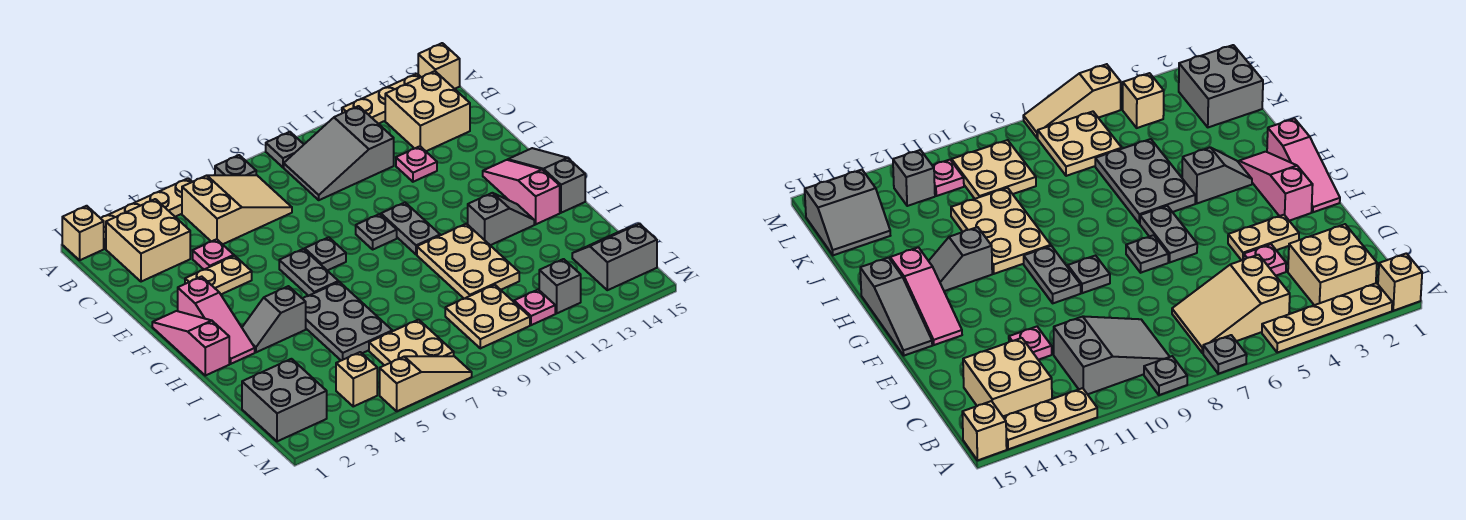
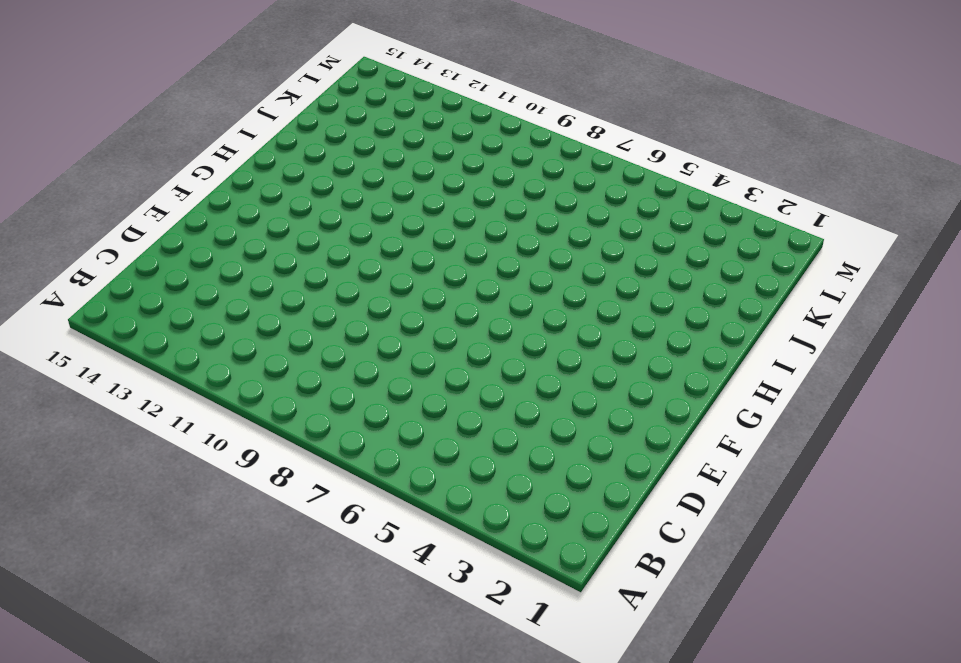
none -> tan brick A1 level 1
none -> tan plate A2:A5 level 1
none -> grey plate A7 level 1
none -> grey plate A9 level 1

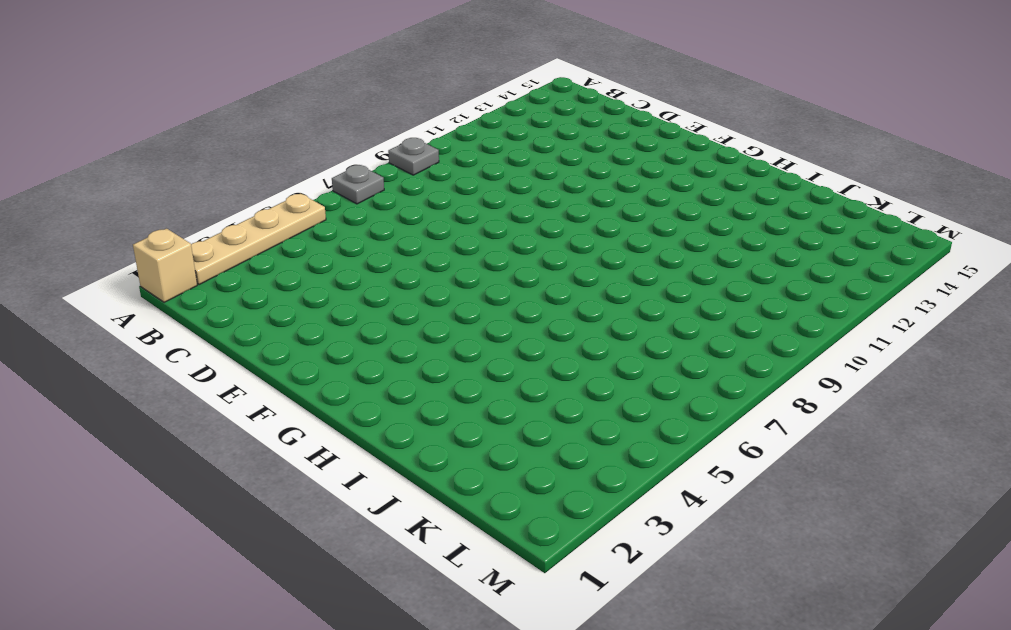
none -> tan plate A12:A14 level 1
none -> tan brick A15 level 1
none -> tan brick B2:C3 level 1
none -> tan slope B5:C7 level 1 top 5

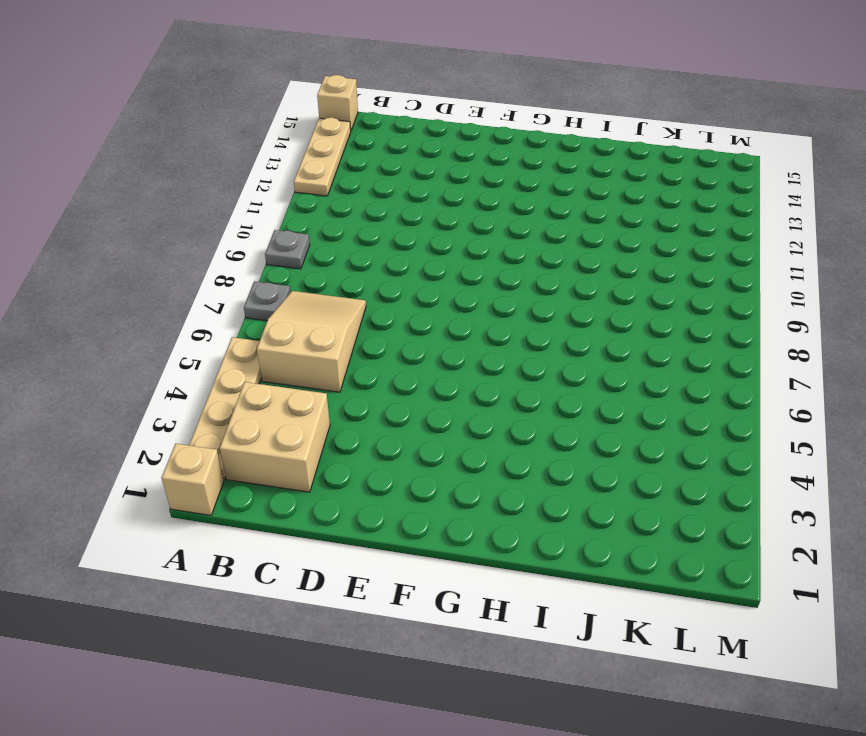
none -> grey slope B9:C11 level 1 top 11
none -> tan brick B13:C14 level 1
none -> pink plate D4 level 1
none -> pink plate D12 level 1

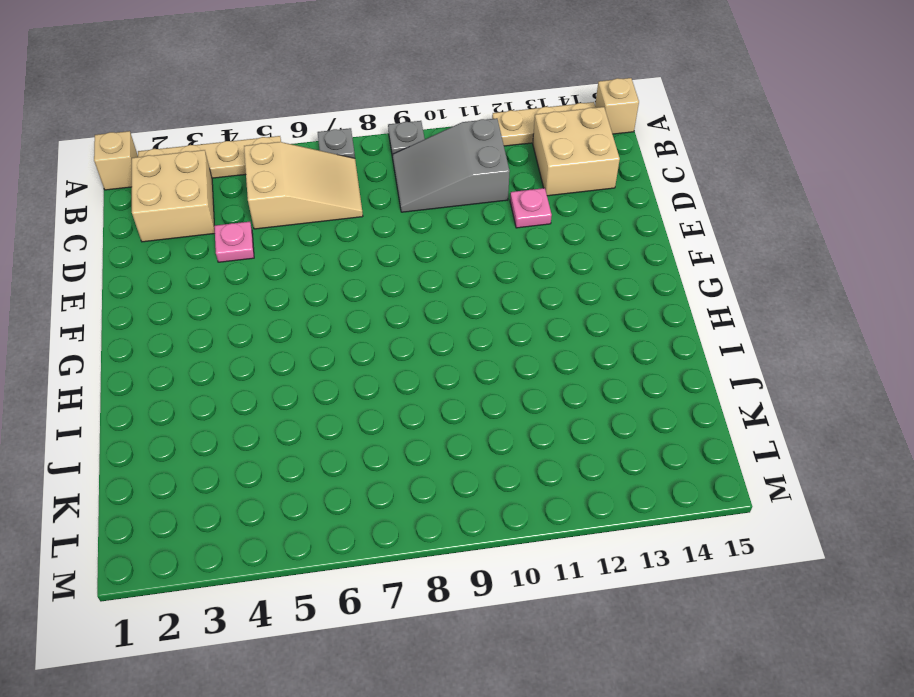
none -> tan plate E3:E4 level 1
none -> pink slope F1:H1 level 1 top H
none -> pink slope F2:H2 level 1 top F
none -> grey plate F6:G6 level 1

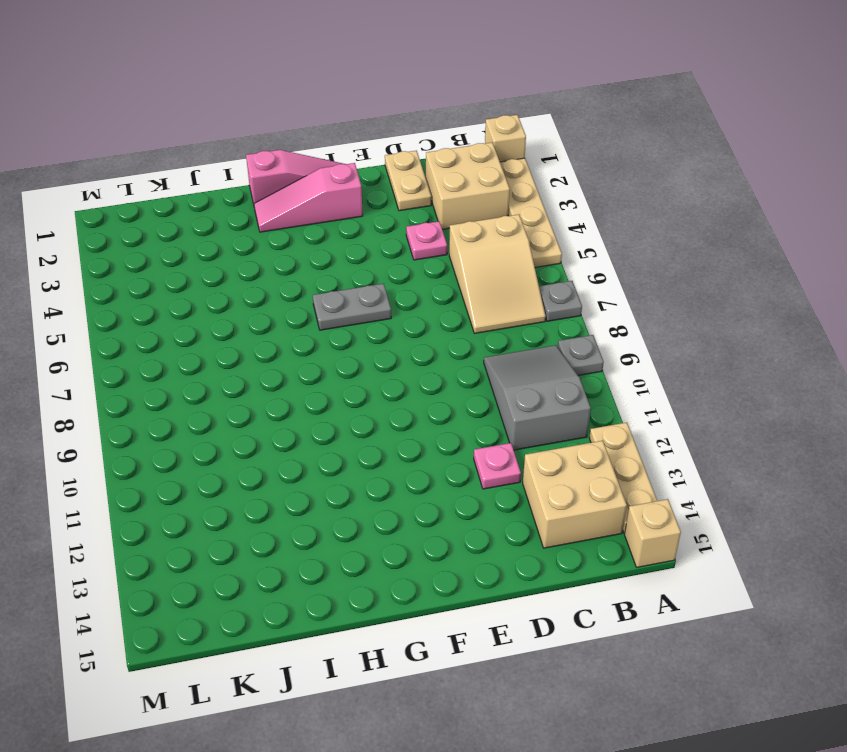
tan plate D1:D2 level 1 -> tan plate E3:E4 level 1
none -> grey plate F7 level 1
none -> grey plate F9 level 1
none -> grey plate F10:G10 level 1
none -> pink slope F14:H14 level 1 top H

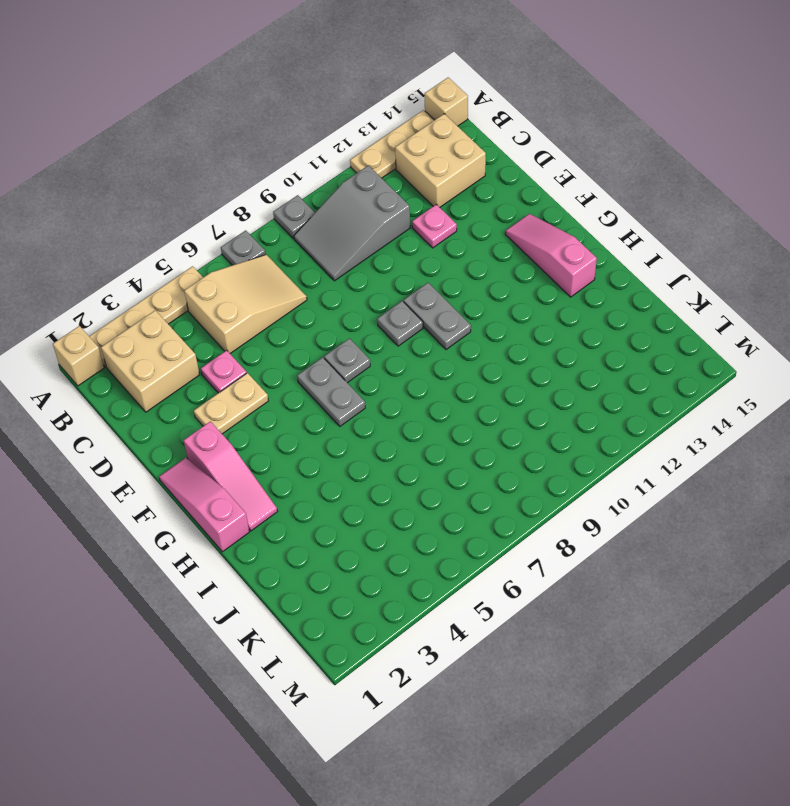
none -> grey slope F15:H15 level 1 top H
none -> grey slope H3:H4 level 1 top 4
none -> grey plate H5:J6 level 1
none -> tan plate H10:J11 level 1

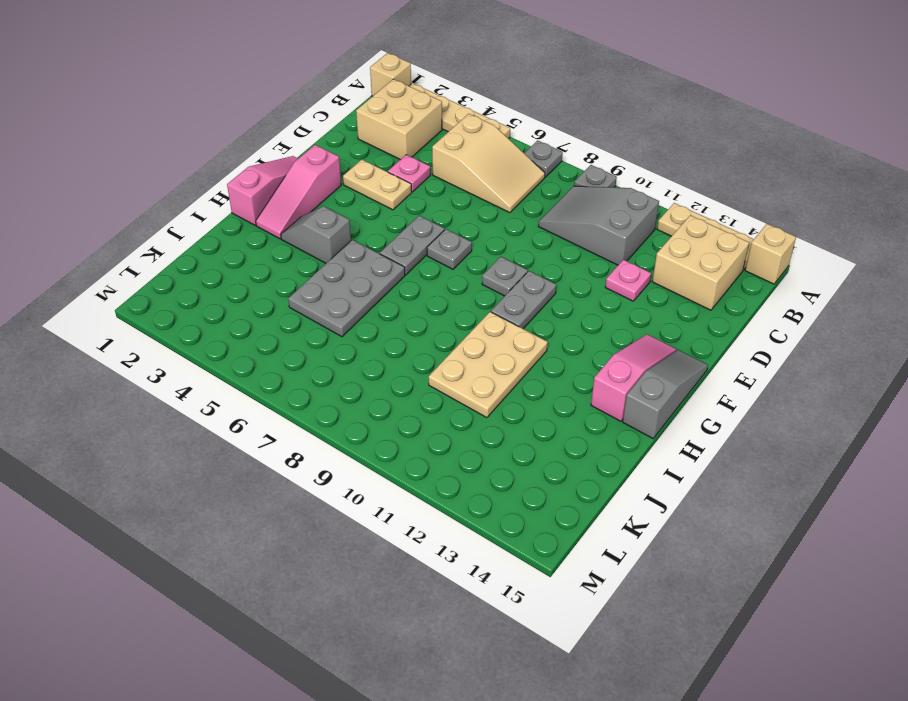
none -> grey slope H12:H13 level 1 top 12
none -> grey brick K1:L2 level 1
none -> tan plate K6:L7 level 1
none -> tan plate K9:L10 level 1

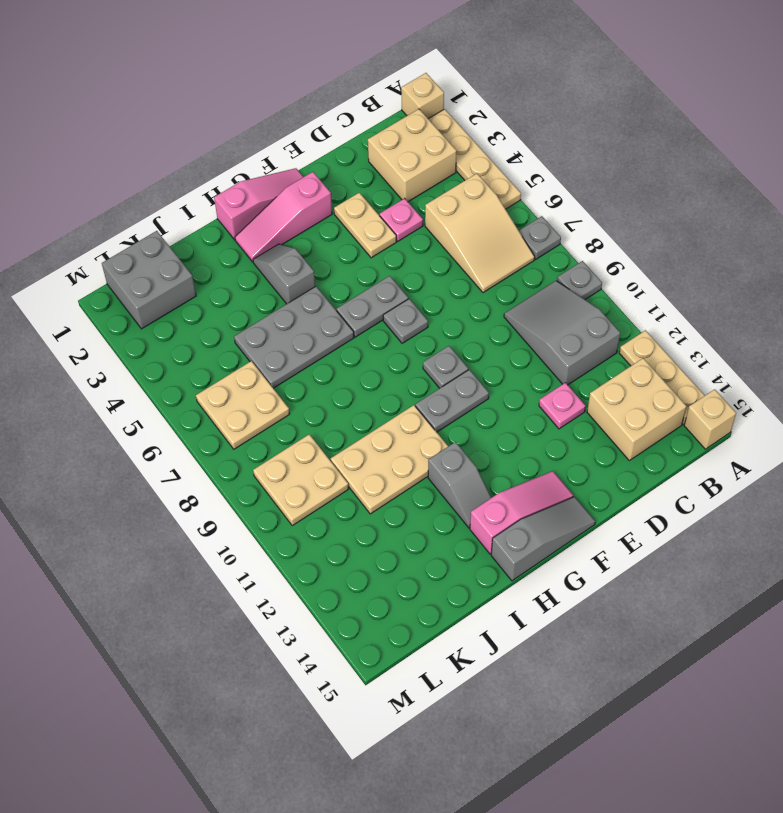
none -> grey slope K14:L15 level 1 top L
none -> tan brick L4 level 1
none -> pink plate L11 level 1
none -> grey brick L12 level 1

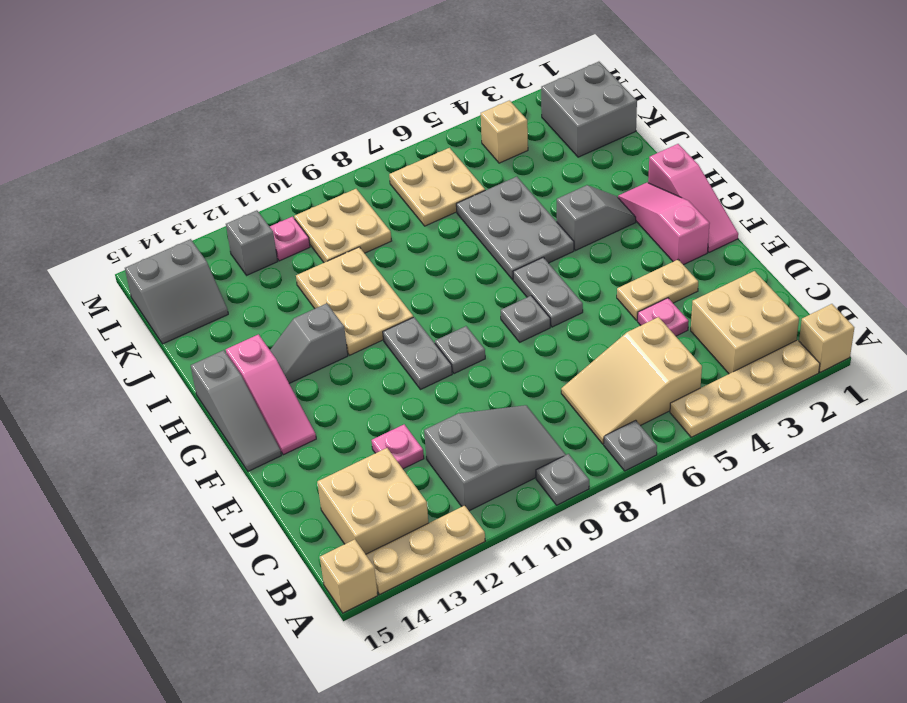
none -> tan slope M5:M7 level 1 top 5

